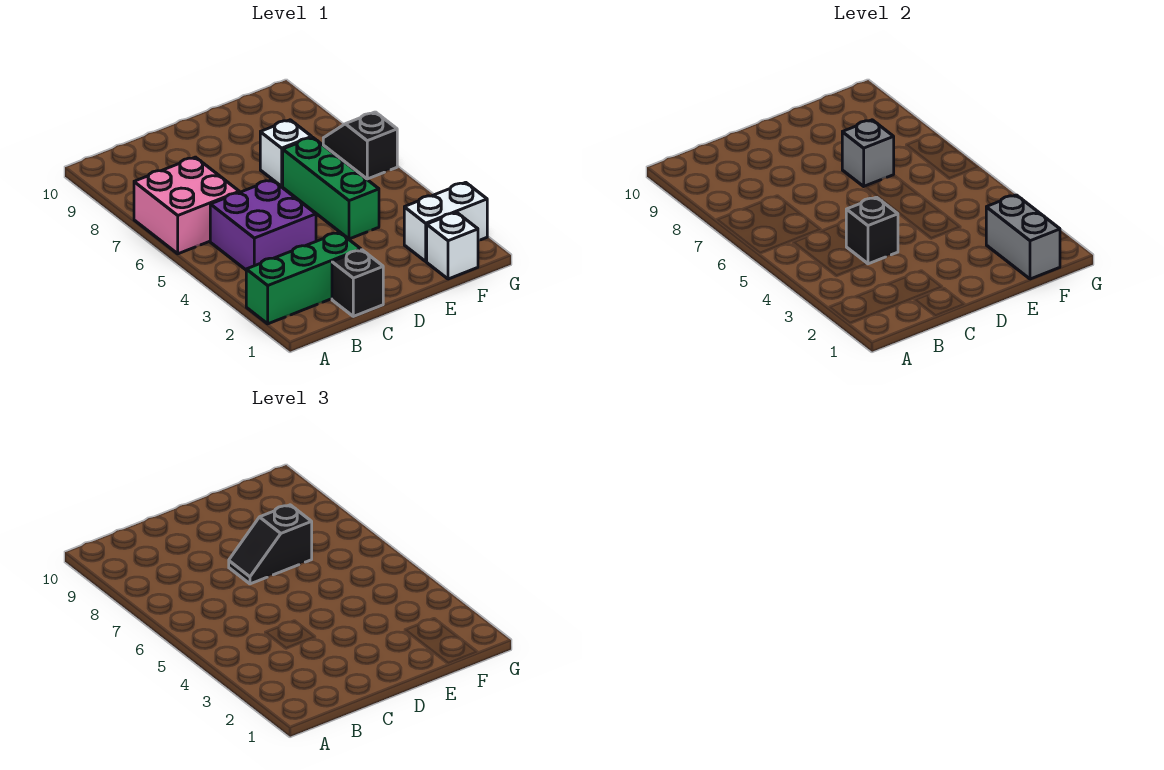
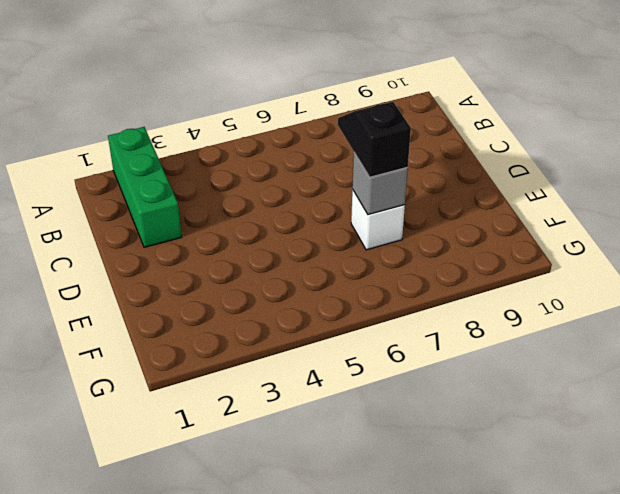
none -> pink brick A6:B7 level 1
none -> purple brick B4:C5 level 1
none -> black brick C1 level 1

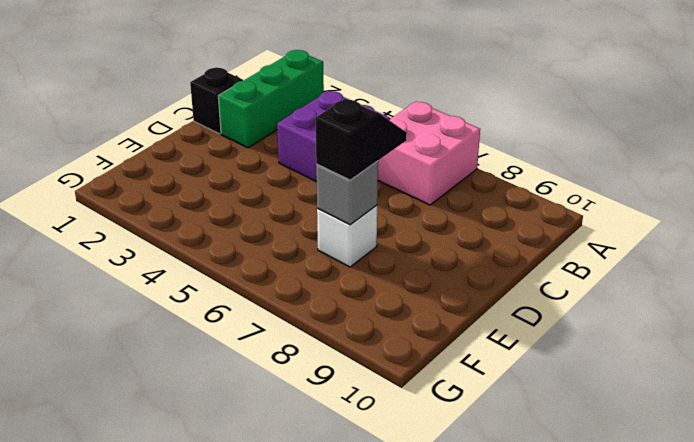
none -> green brick E4:E6 level 1
none -> white brick F1 level 1
none -> white brick F2:G2 level 1

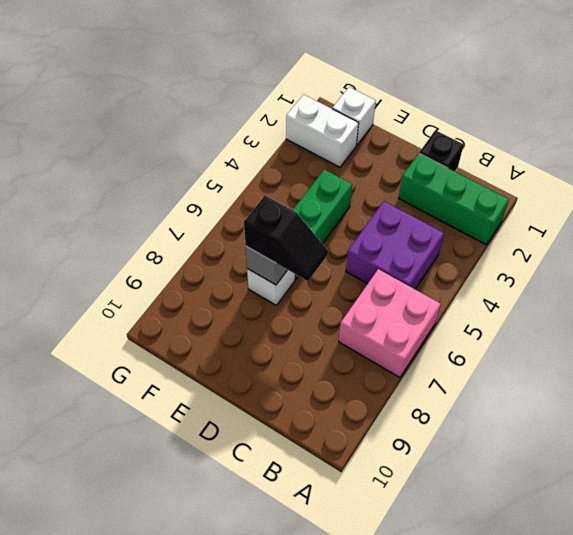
none -> black slope G6:G7 level 1 top 6
none -> black brick C4 level 2
none -> grey brick F1:F2 level 2

